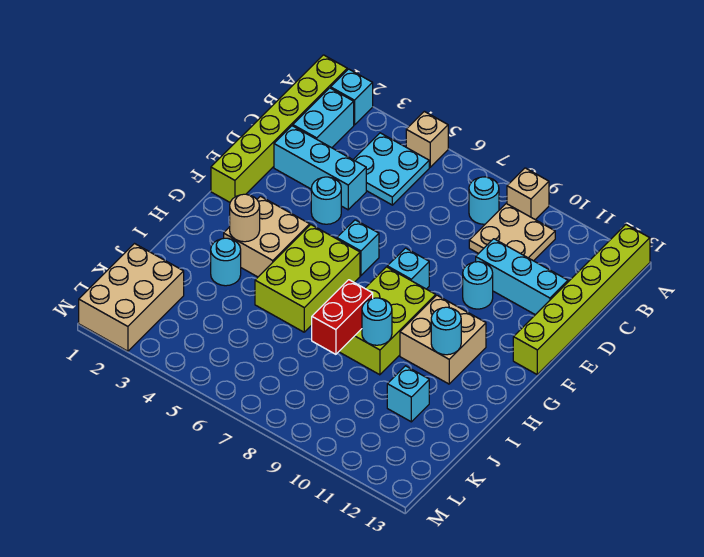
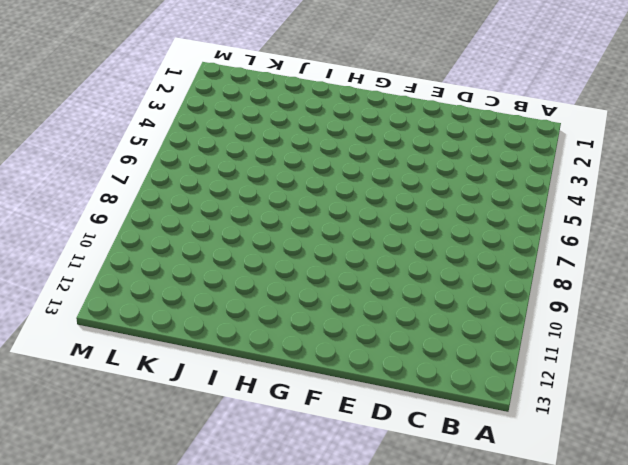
none -> lime brick A1:F1 level 1
none -> cyan brick A2 level 1
none -> tan brick A5 level 1

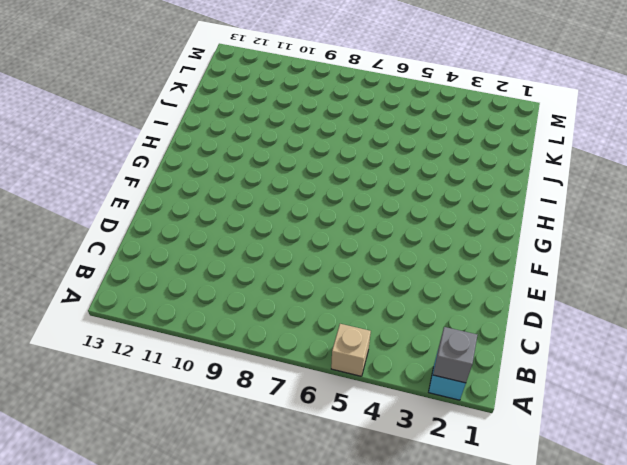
grey brick A2 level 2 -> none
none -> lime brick A1:F1 level 1
none -> tan brick A9 level 1
none -> lime brick A13:F13 level 1

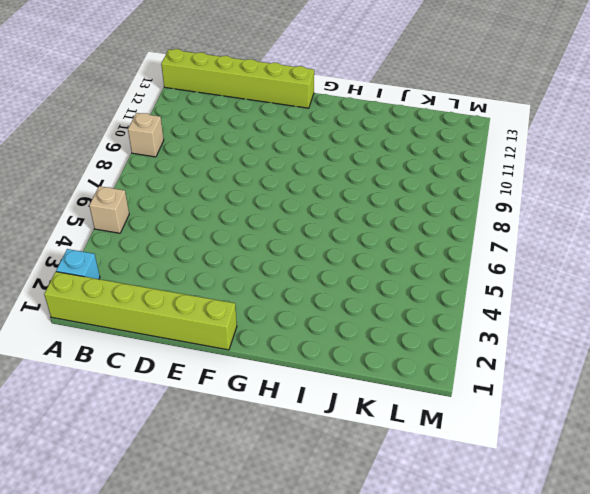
none -> cyan brick B2:C2 level 1
none -> cyan plate B4:C5 level 1
none -> cyan round brick B8 level 1

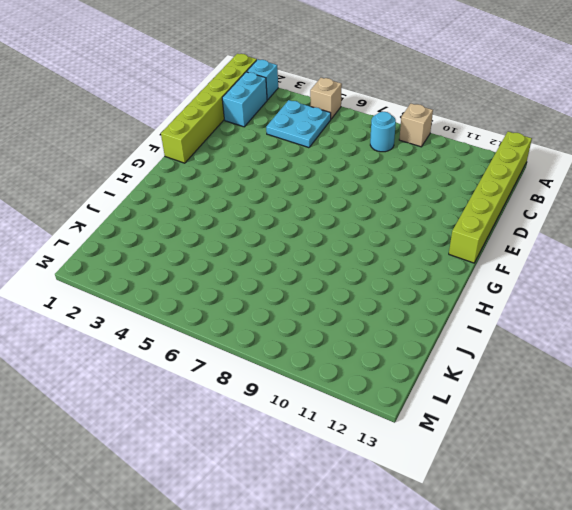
none -> tan plate B9:C10 level 1
none -> cyan brick D2:D4 level 1
none -> cyan brick D10:D12 level 1

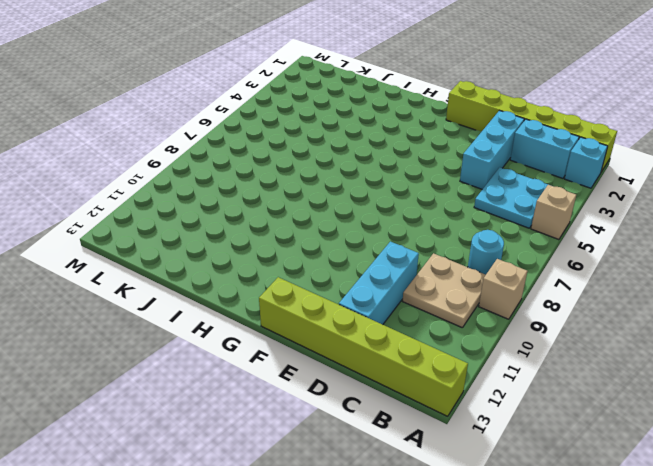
none -> cyan round brick E4 level 1
none -> cyan round brick E10 level 1
none -> cyan brick F6 level 1

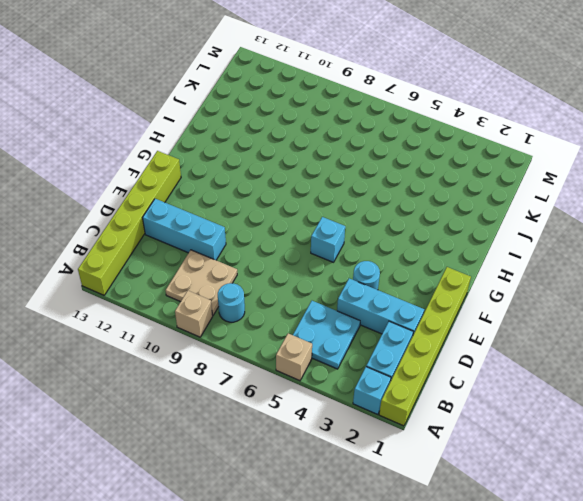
none -> cyan round brick E10 level 1
none -> cyan brick F8 level 1
none -> tan brick G3:H4 level 1

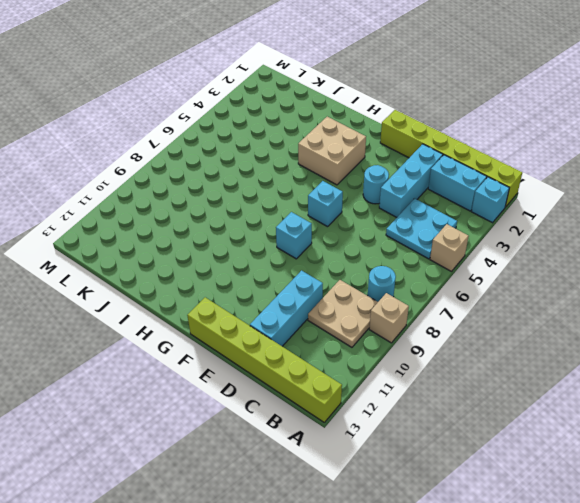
none -> cyan round brick E10 level 1
none -> lime brick G5:I6 level 1
none -> lime brick G8:I9 level 1

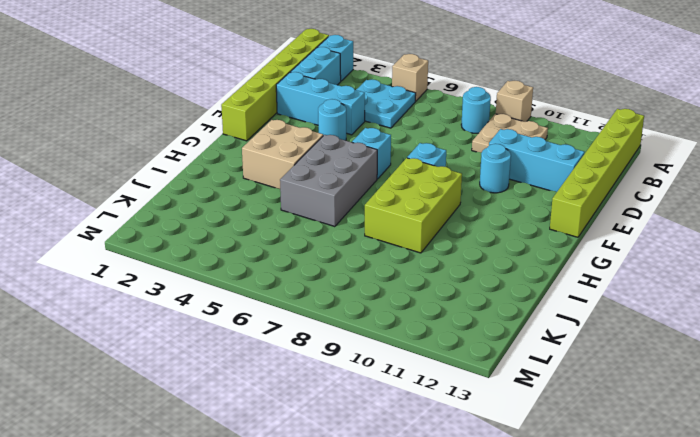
grey brick G5:I6 level 1 -> lime brick G5:I6 level 1
none -> tan brick G10:H11 level 1
none -> cyan round brick I3 level 1
none -> cyan brick J11 level 1

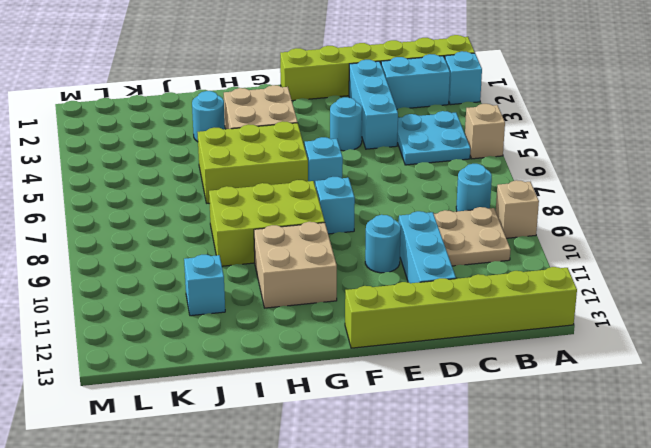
none -> tan brick K1:M2 level 1
none -> tan round brick H3 level 2
none -> cyan round brick H11 level 2

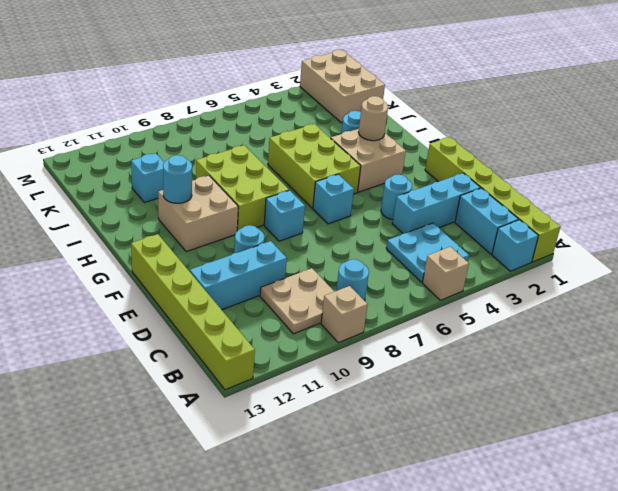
none -> red brick I8:J8 level 2
none -> cyan round brick I9 level 2

